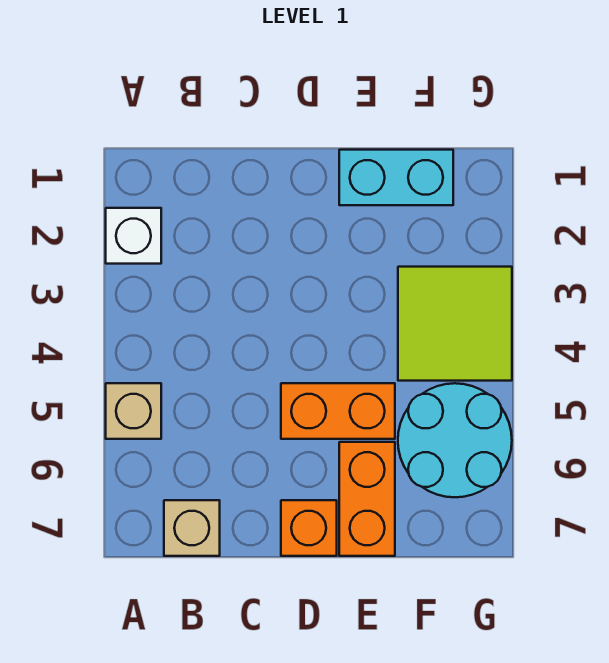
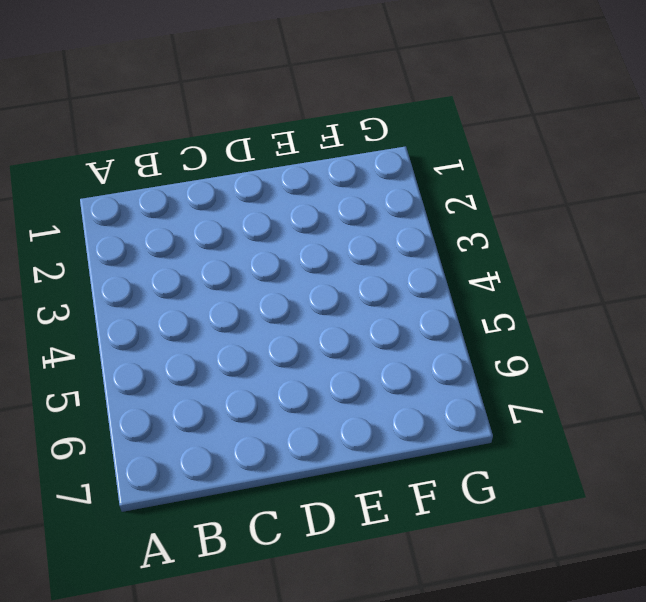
none -> white brick A2 level 1
none -> tan brick A5 level 1

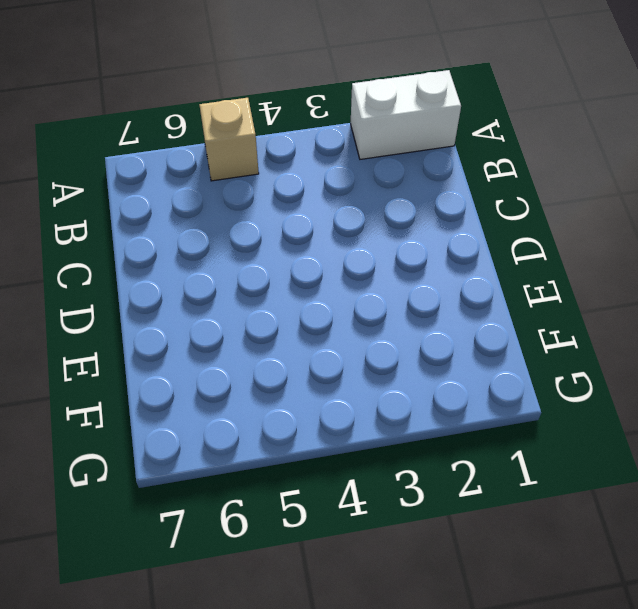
white brick A1:A2 level 1 -> white brick A2 level 1
none -> tan brick B7 level 1
none -> orange brick D5:E5 level 1

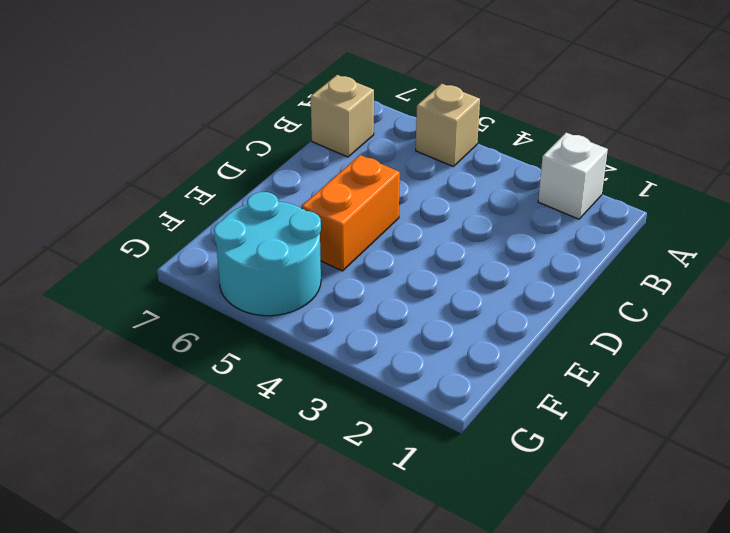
none -> orange brick D7 level 1
none -> cyan brick E1:F1 level 1

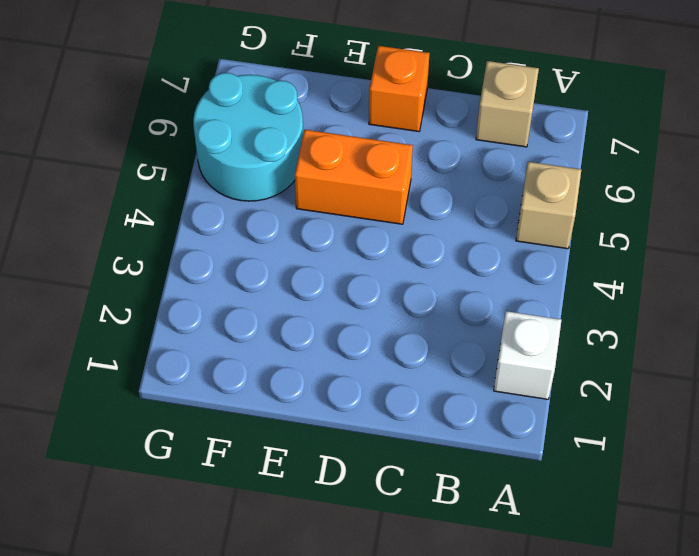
none -> cyan brick E1:F1 level 1
none -> orange brick E6:E7 level 1

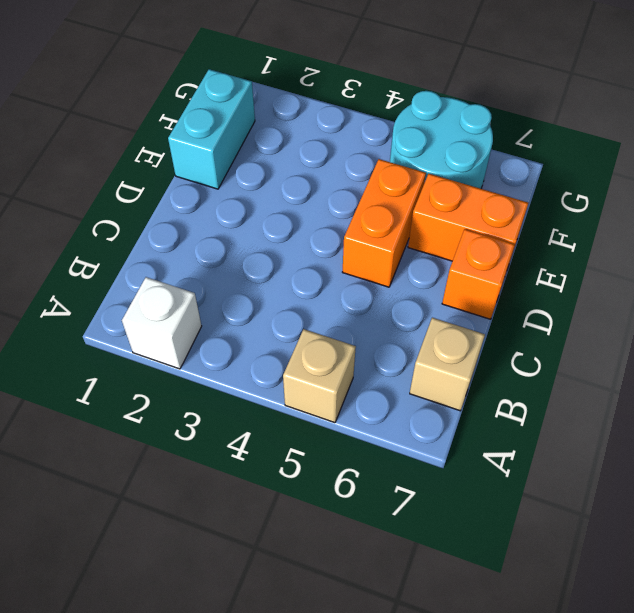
none -> lime tile F3:G4 level 1

